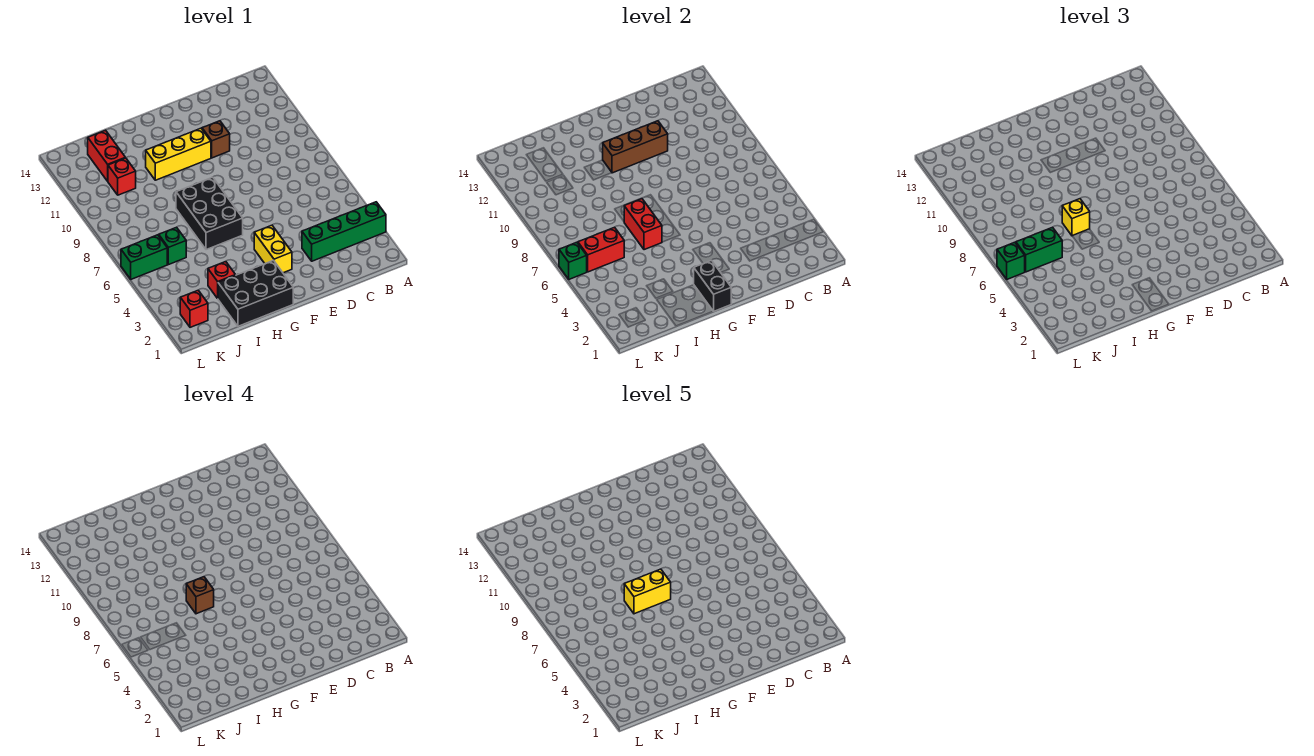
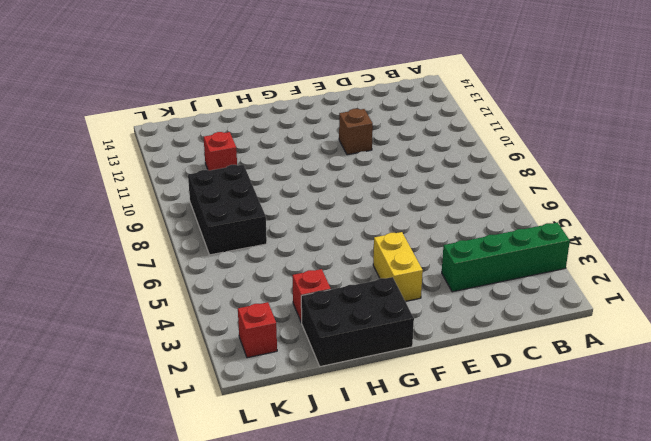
black brick J7:K9 level 1 -> black brick G6:H8 level 1
none -> yellow brick F11:H11 level 1
none -> green brick J6 level 1
none -> red brick J12:J13 level 1

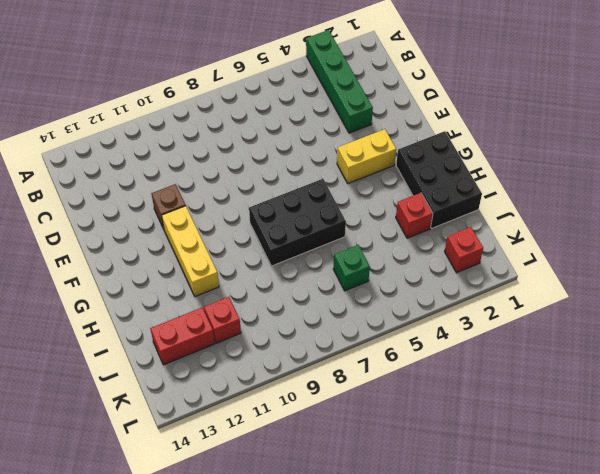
none -> green brick K6:L6 level 1
none -> brown brick E11:G11 level 2
none -> black brick G1:G2 level 2

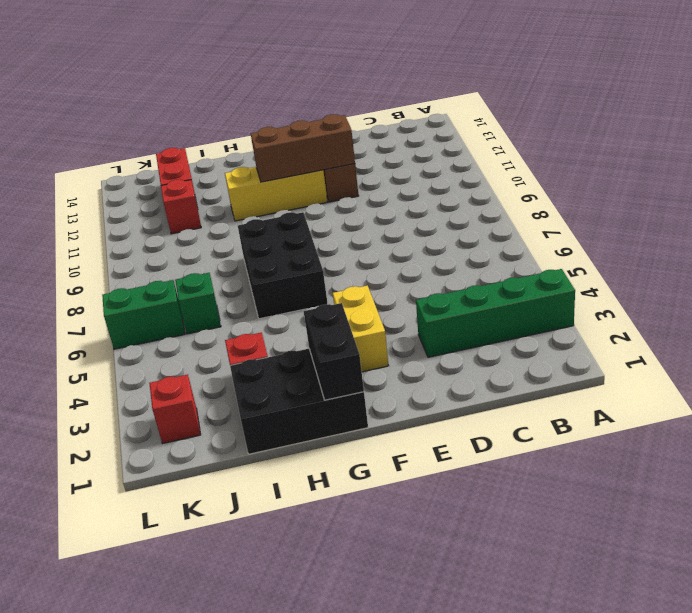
none -> red brick H6:H7 level 2
none -> red brick J6:K6 level 2
none -> green brick L6 level 2

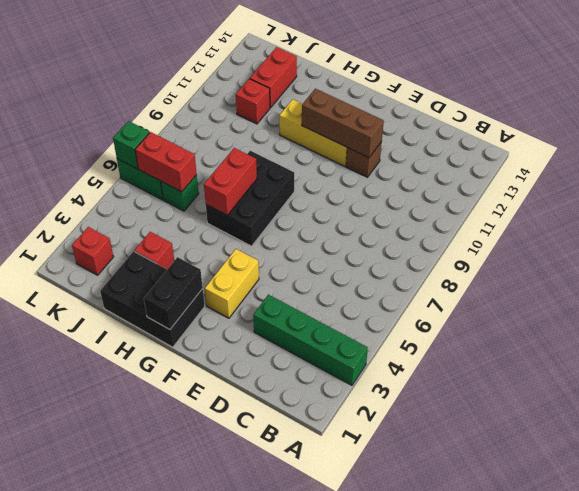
none -> yellow brick H7 level 3
none -> green brick J6:K6 level 3
none -> green brick L6 level 3

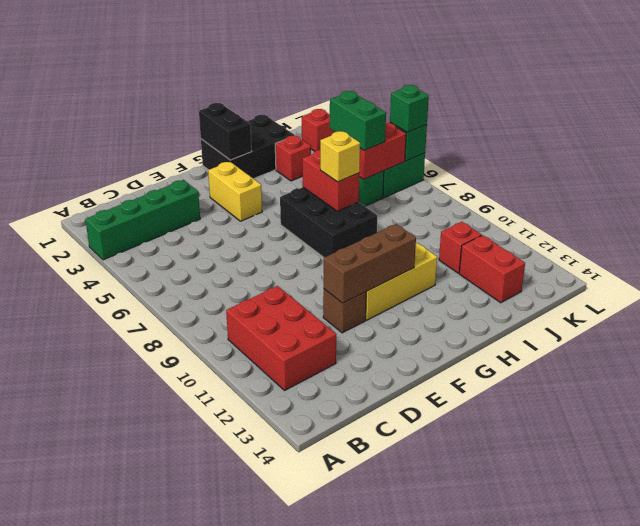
red brick B10:C12 level 1 -> none
green brick J5:J6 level 3 -> green brick J6:K6 level 3
none -> brown brick H7 level 4
none -> yellow brick G7:H7 level 5

